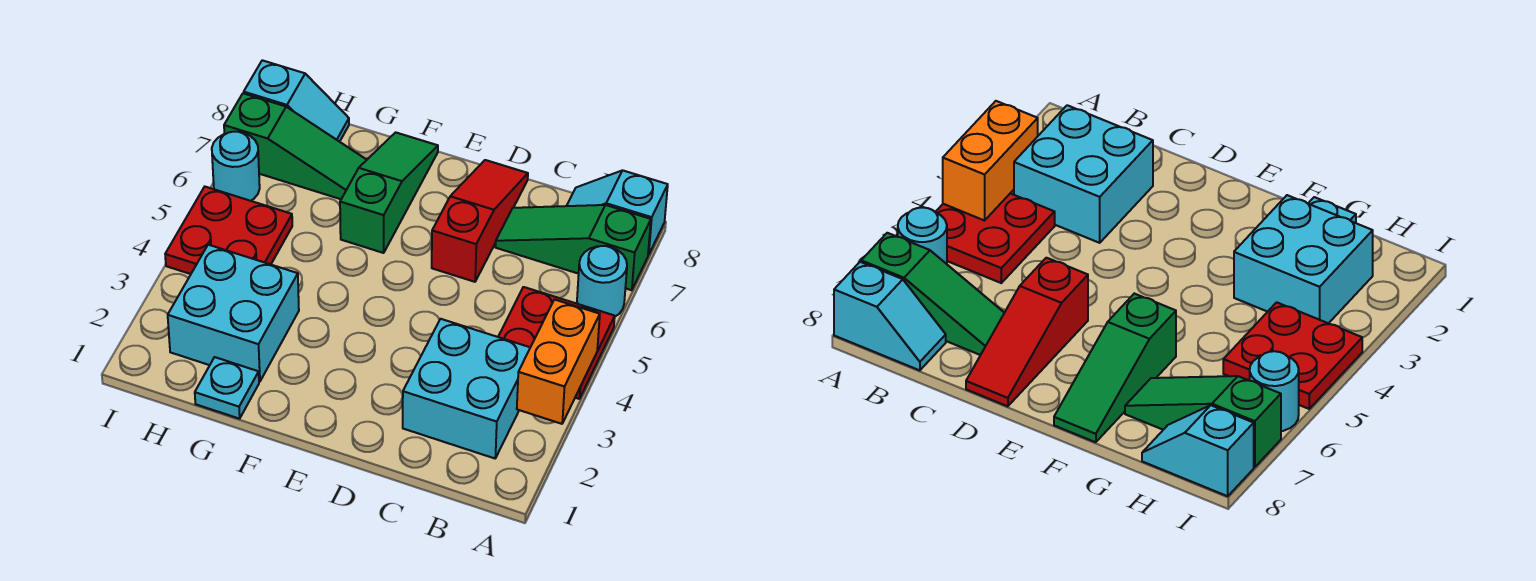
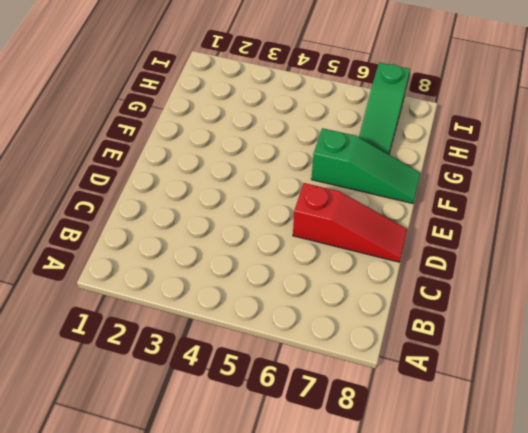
none -> red plate A4:B5 level 1
none -> cyan round brick A6 level 1
none -> green slope A7:C7 level 1 top A

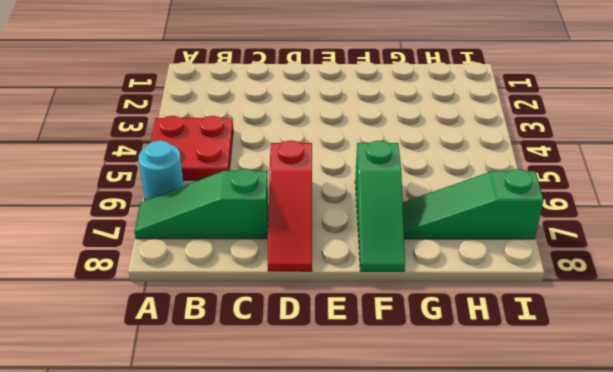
green slope A7:C7 level 1 top C -> green slope A7:C7 level 1 top A
none -> cyan slope A8:B8 level 1 top A
none -> cyan brick B2:C3 level 1
none -> cyan plate G1 level 1

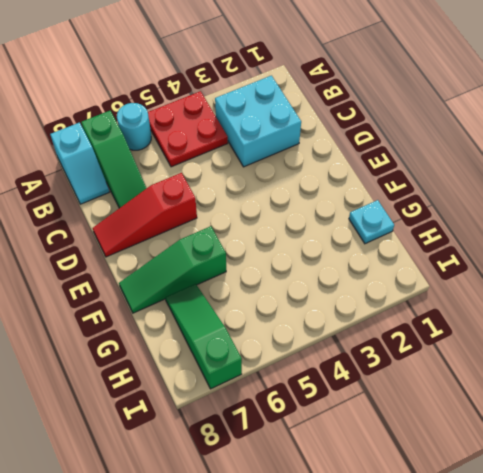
none -> cyan brick G2:H3 level 1
none -> red plate H4:I5 level 1
none -> cyan slope H8:I8 level 1 top I

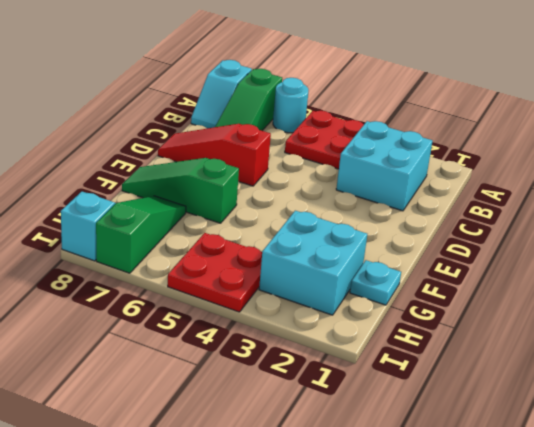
none -> cyan round brick I6 level 1
none -> orange brick A3:A4 level 2

